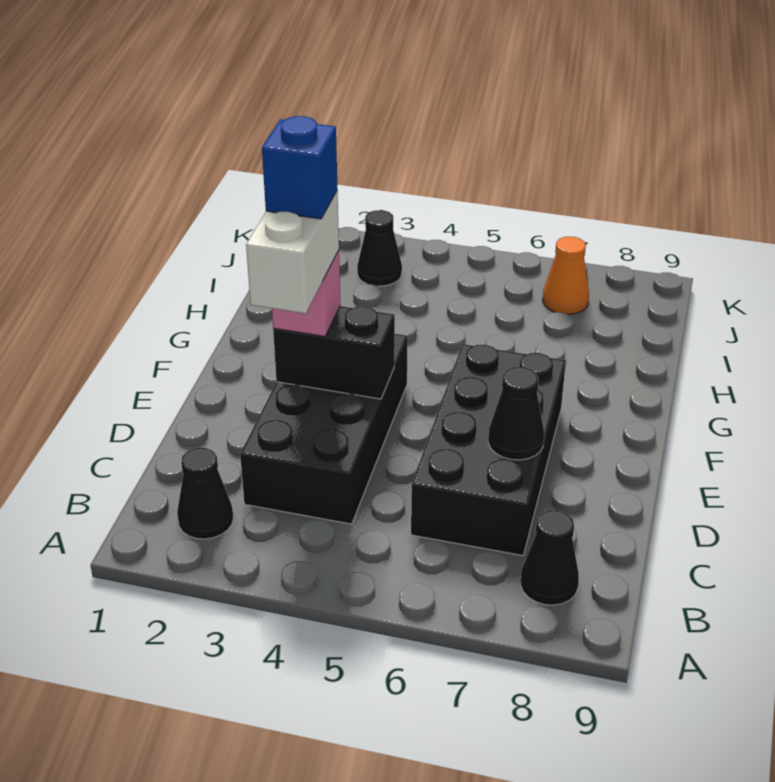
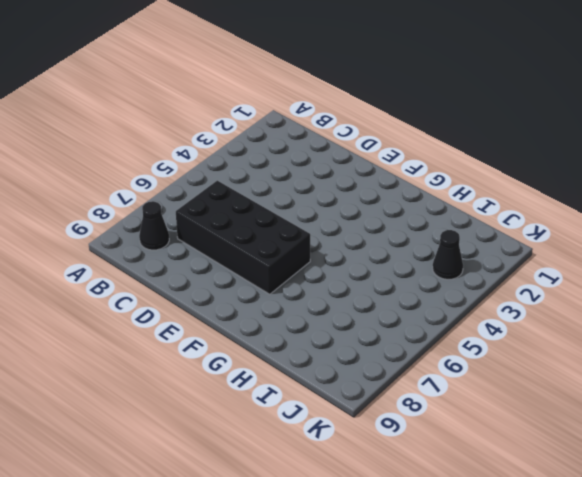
none -> black cone B2 level 1
none -> black brick C3:F4 level 1

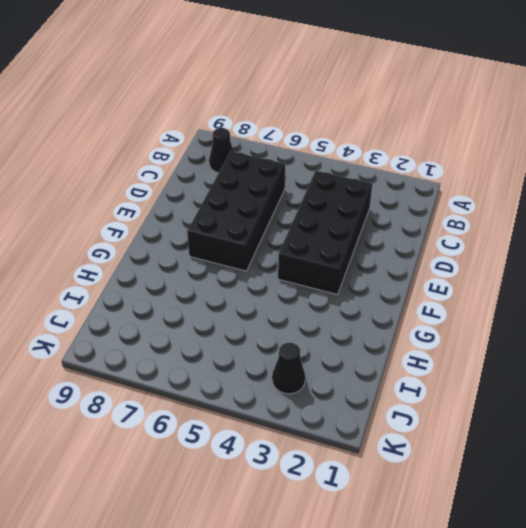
none -> black cone B2 level 1
none -> orange cone J7 level 1

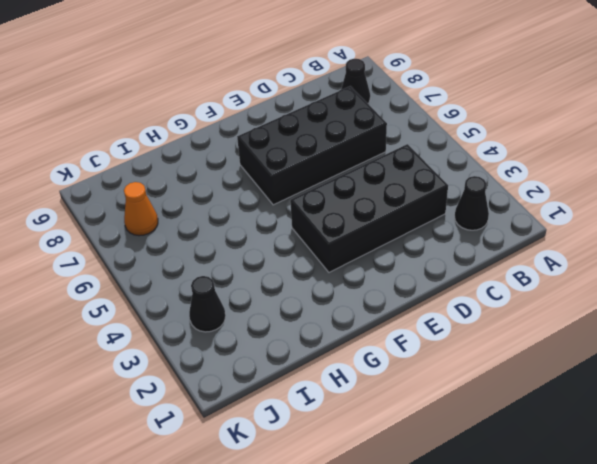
none -> black cone D7 level 2
none -> black brick E3:E4 level 2

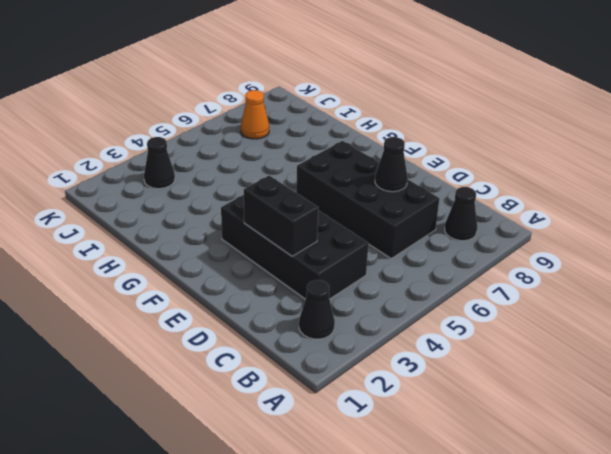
black brick D3:E3 level 2 -> black brick E3:E4 level 2
none -> pink brick E3 level 3
none -> white brick D3:E3 level 4

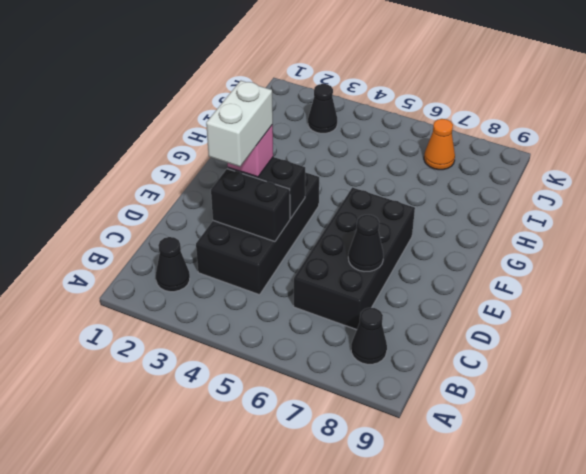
black brick D3:D4 level 2 -> none
none -> blue brick E3 level 5

